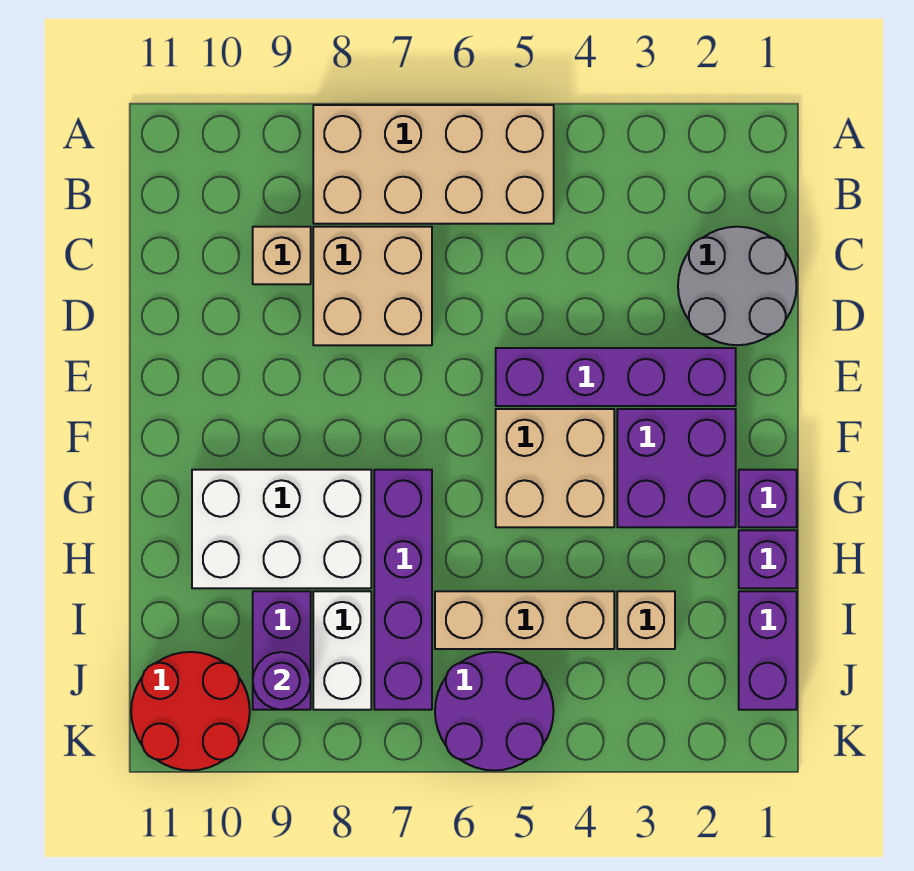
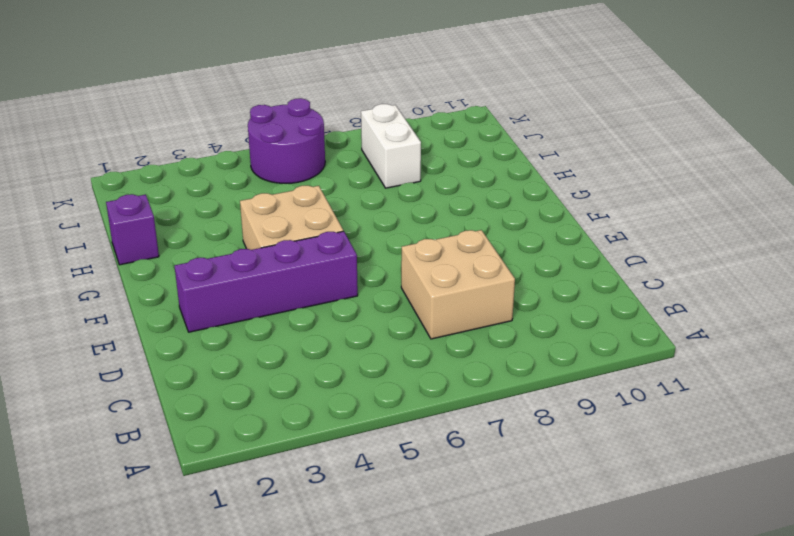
none -> tan brick A5:B8 level 1
none -> grey round brick C1:D2 level 1
none -> tan brick C9 level 1

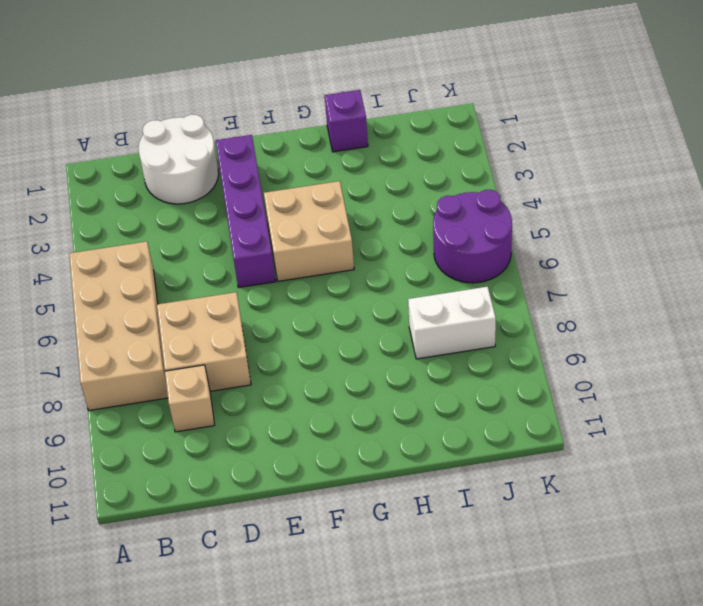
white round brick C1:D2 level 1 -> grey round brick C1:D2 level 1
none -> purple brick F2:G3 level 1
none -> purple brick G1 level 1
none -> purple brick G7:J7 level 1

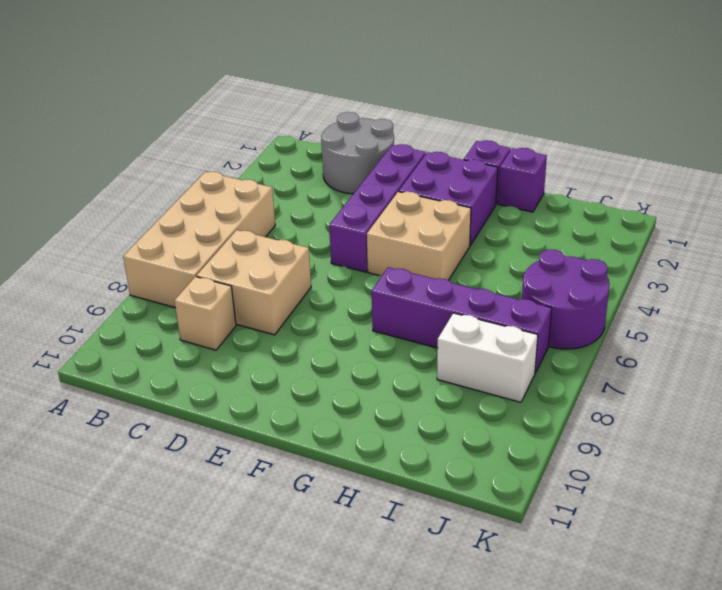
none -> white brick G8:H10 level 1
none -> purple brick I1:J1 level 1
none -> tan brick I3 level 1

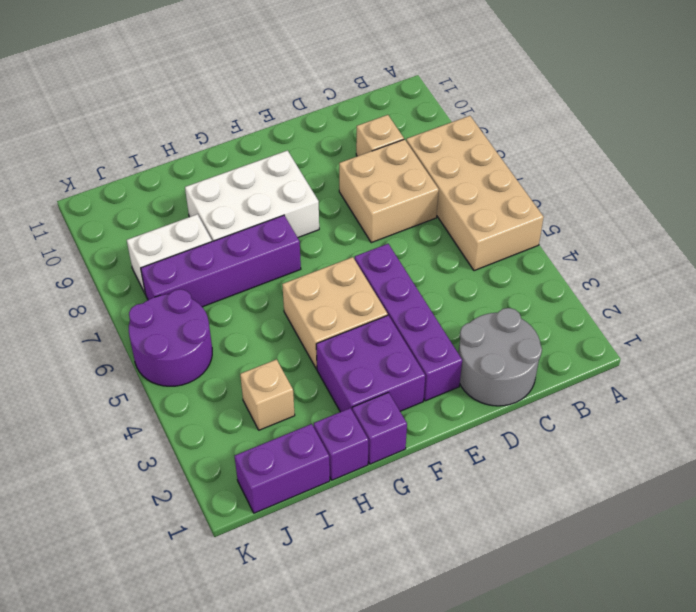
white brick F8:H9 level 1 -> white brick G8:H10 level 1
none -> tan brick I4:I6 level 1
none -> purple brick I9:J9 level 1
none -> red round brick J10:K11 level 1

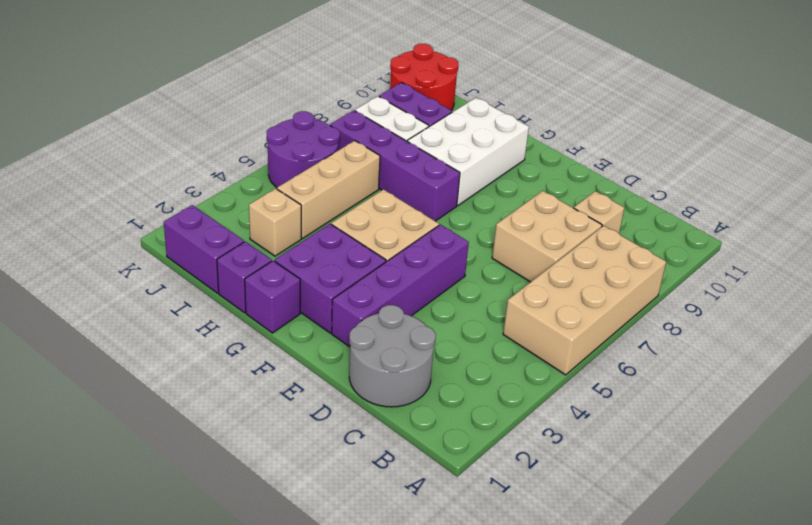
none -> purple round brick J9 level 2

